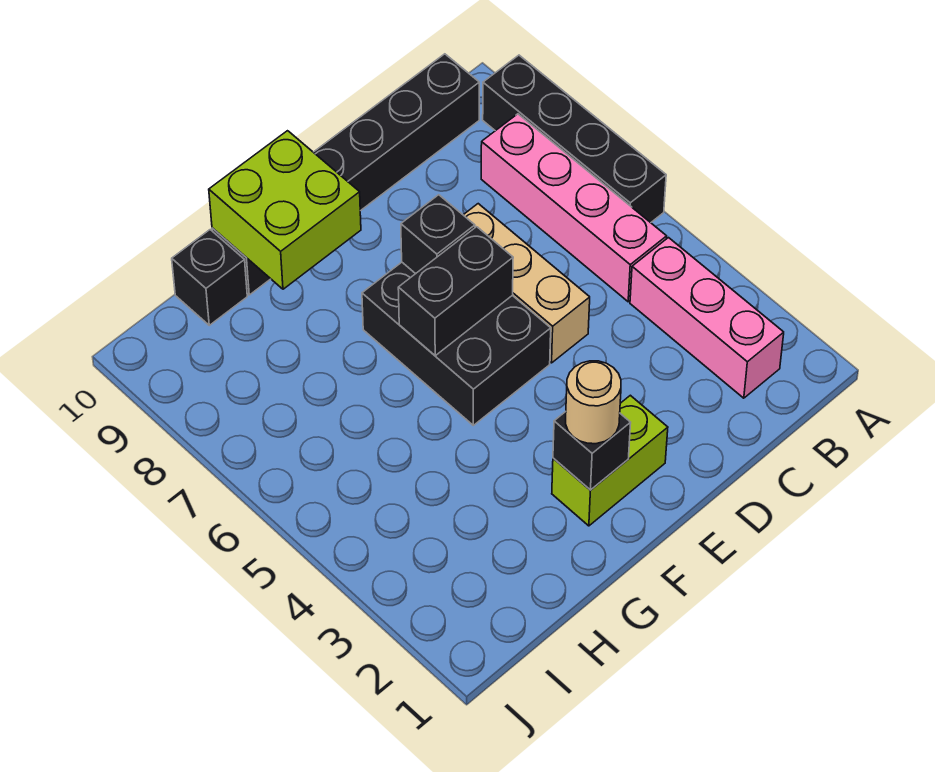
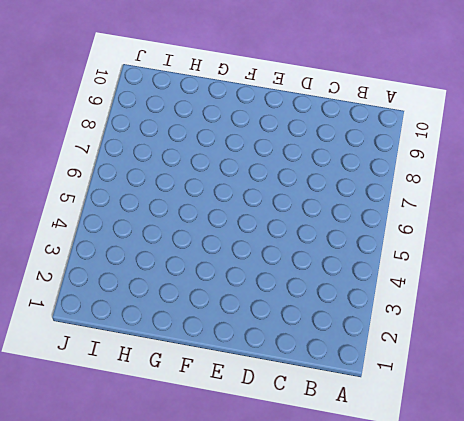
none -> black brick A6:A9 level 1
none -> pink brick B2:B4 level 1
none -> pink brick B5:B8 level 1

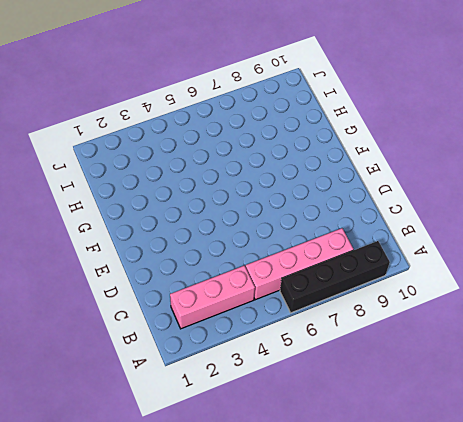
none -> black brick B10:G10 level 1
none -> tan brick D5:D7 level 1
none -> lime brick E2:F2 level 1

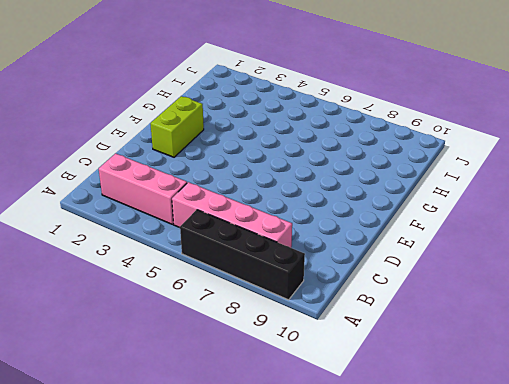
none -> black brick B10:G10 level 1
none -> tan brick D5:D7 level 1
none -> black brick E5:F7 level 1

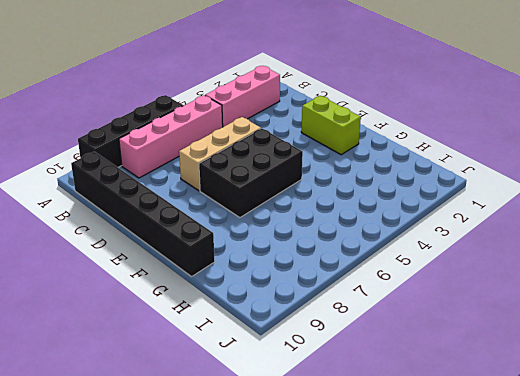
none -> black brick H10 level 1
none -> black brick E6:F6 level 2
none -> black brick E7 level 2

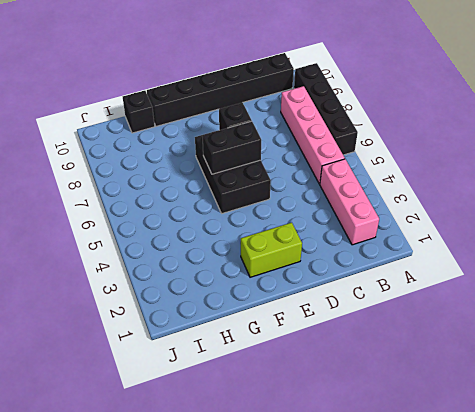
none -> tan brick D5:D7 level 1
none -> black brick F2 level 2
none -> lime brick F9:G10 level 2

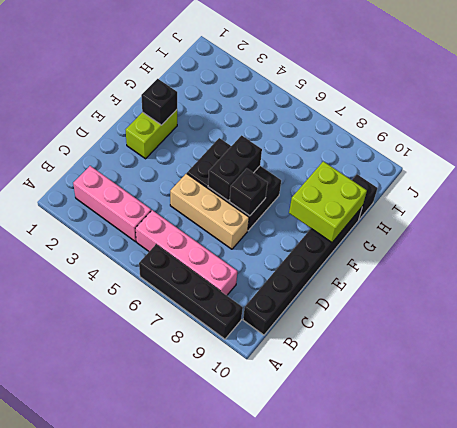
none -> tan round brick F2 level 3

